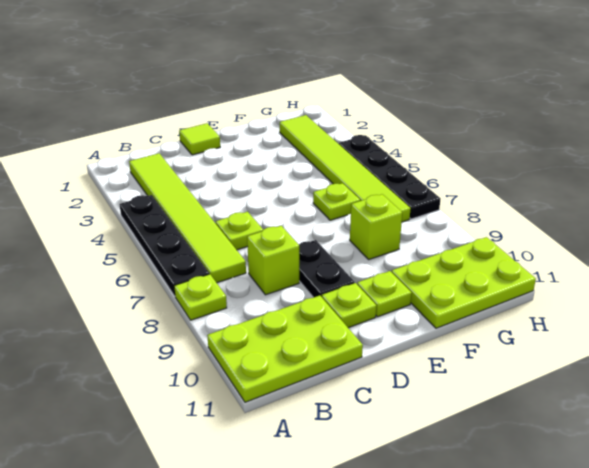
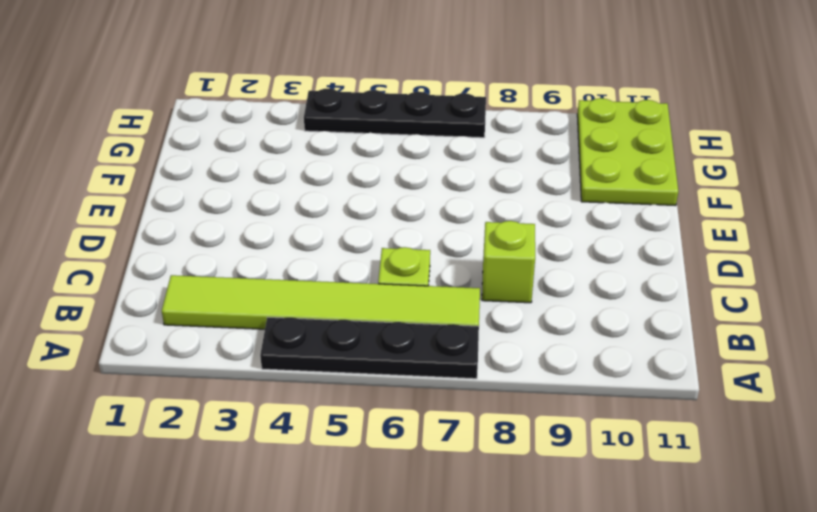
none -> lime plate A8 level 1
none -> lime plate A10:C11 level 1
none -> lime tile D1 level 1

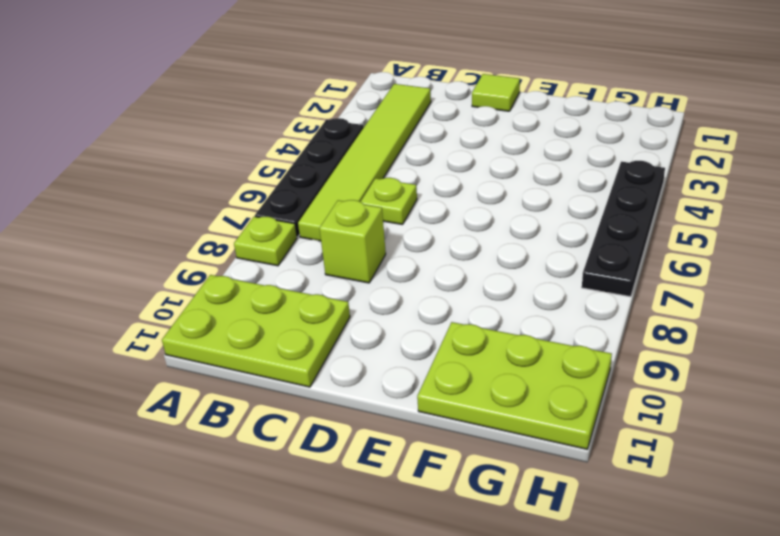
none -> black plate D8:D9 level 1
none -> lime plate D10 level 1
none -> lime plate E10 level 1

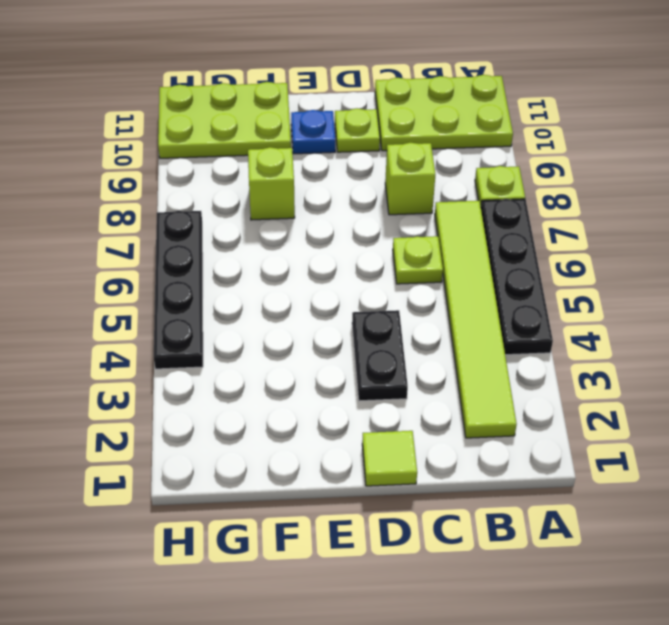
black plate D3:D4 level 1 -> black plate D8:D9 level 1
blue plate E10 level 1 -> lime plate E10 level 1
none -> lime plate F6 level 1
none -> lime tile G2:G7 level 1

